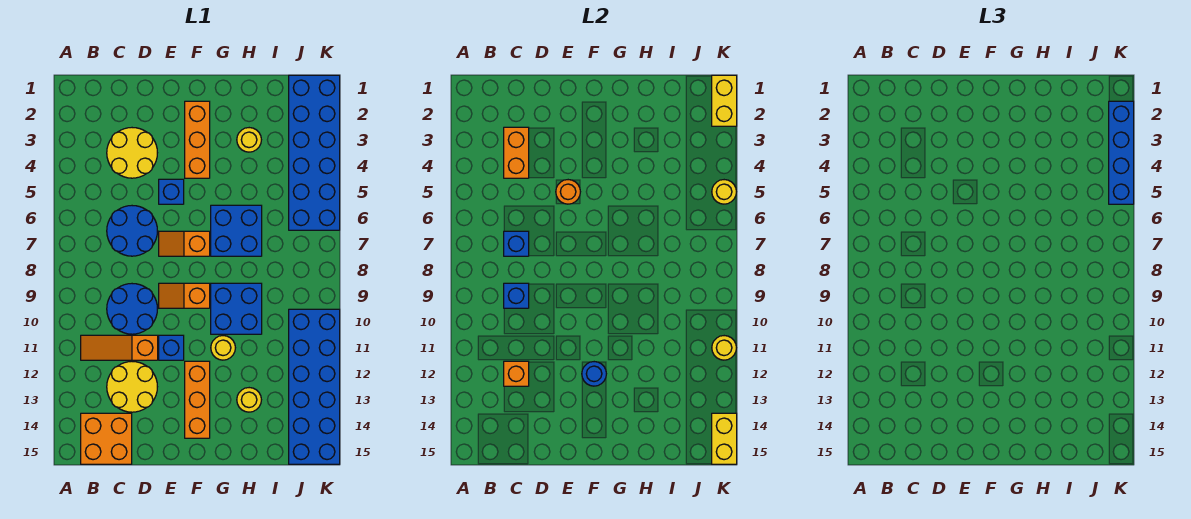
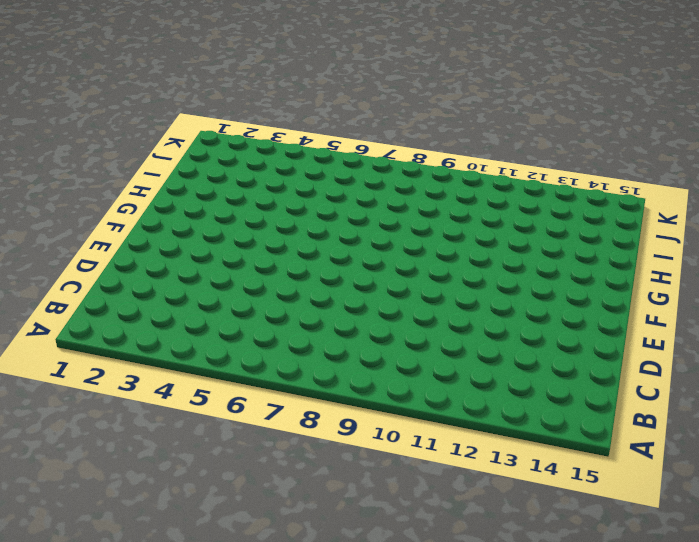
none -> orange slope B11:D11 level 1 top D
none -> orange brick B14:C15 level 1
none -> yellow round brick C3:D4 level 1
none -> blue round brick C6:D7 level 1

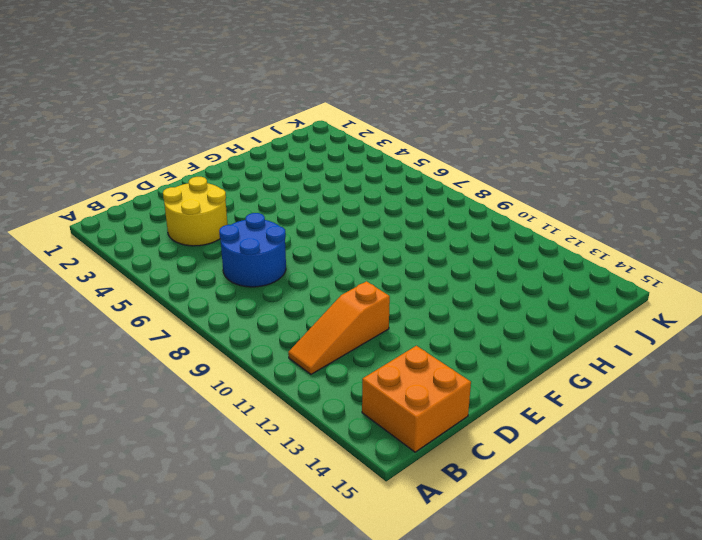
none -> blue round brick C9:D10 level 1
none -> yellow round brick C12:D13 level 1
none -> blue brick E5 level 1
none -> orange slope E7:F7 level 1 top F

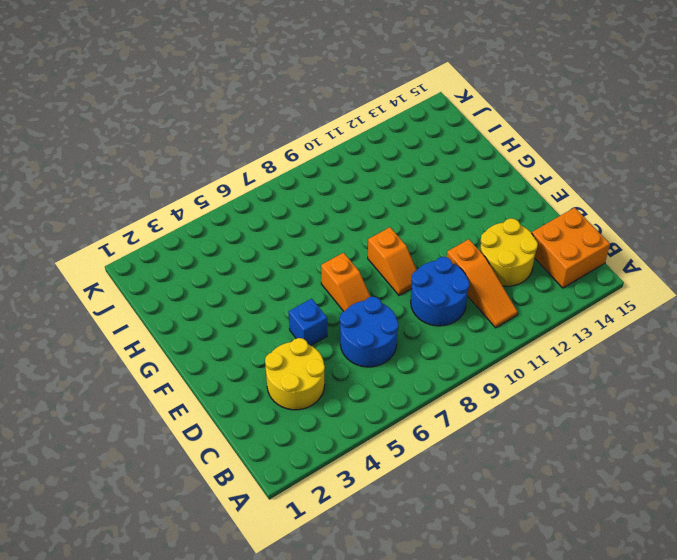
none -> blue brick E11 level 1
none -> orange brick F2:F4 level 1
none -> orange brick F12:F14 level 1
none -> blue brick G6:H7 level 1

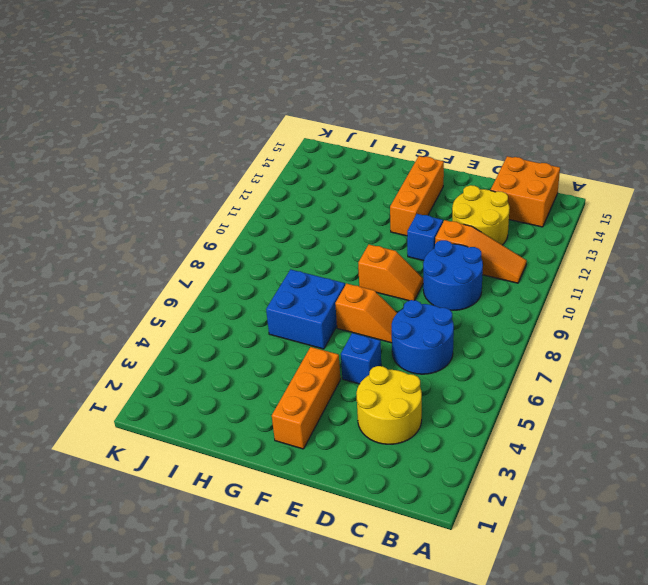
none -> blue brick G9:H10 level 1
none -> yellow round brick G11 level 1
none -> yellow round brick H3 level 1
none -> yellow round brick H13 level 1

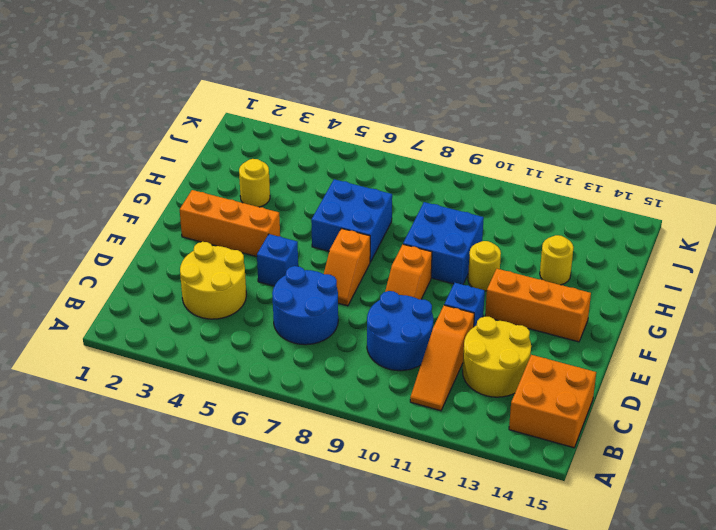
none -> blue brick J1:K6 level 1
none -> blue brick J10:K15 level 1
none -> orange brick C3:C4 level 2
none -> blue brick C7 level 2

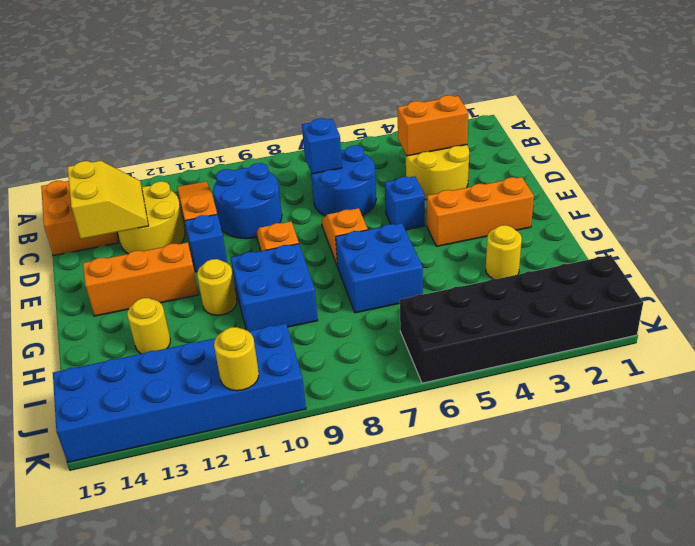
yellow slope C13:D14 level 2 top 14 -> none
black brick J1:K6 level 1 -> blue brick J1:K6 level 1
none -> blue brick C9 level 2
none -> orange brick C12 level 2
none -> orange round brick E5 level 2
none -> blue round brick F12 level 2

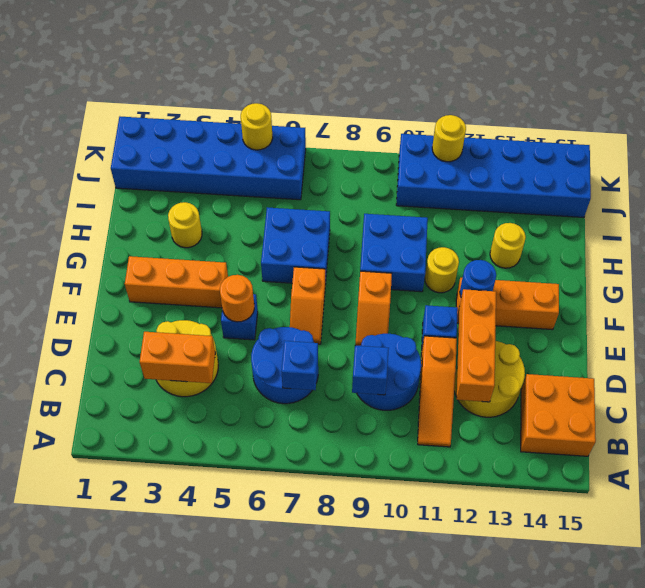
orange brick C12:E12 level 2 -> orange brick C12 level 2
none -> yellow brick K1:K2 level 2
none -> yellow brick K14:K15 level 2
none -> blue brick K2:K5 level 3

